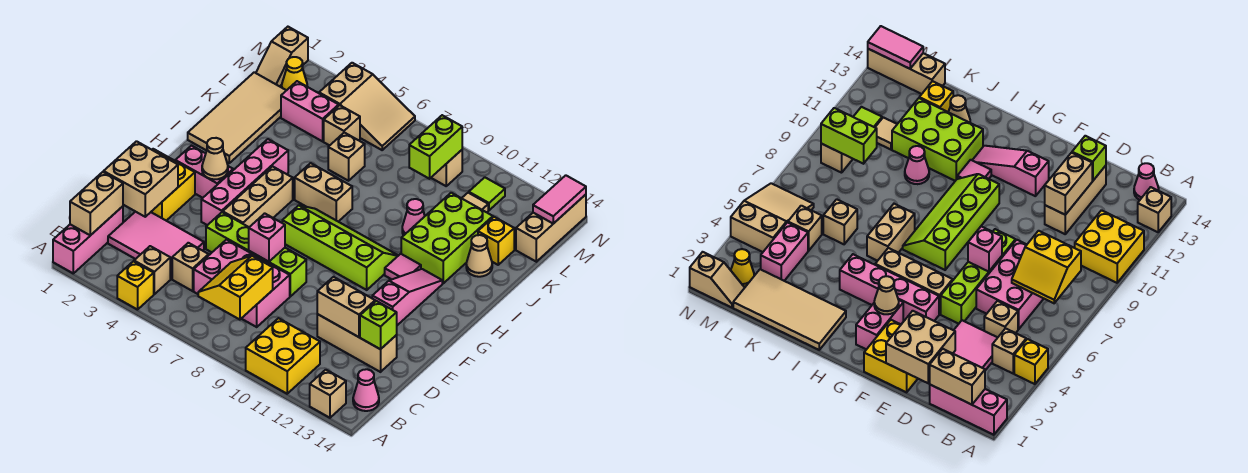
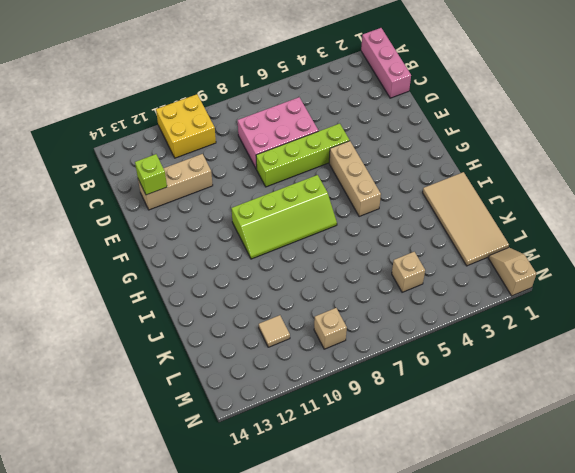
none -> yellow brick A4 level 1
none -> tan brick A13 level 1
none -> tan brick B4 level 1
none -> pink cone B14 level 1

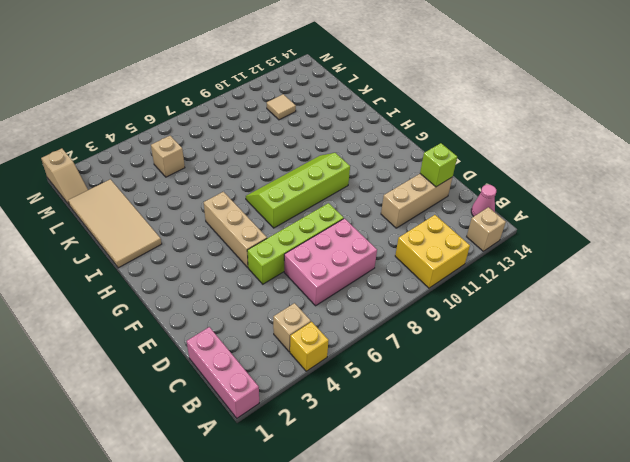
none -> pink tile C2:D4 level 1
none -> tan brick C5 level 1
none -> yellow brick E1:F2 level 1
none -> pink brick F4:I4 level 1

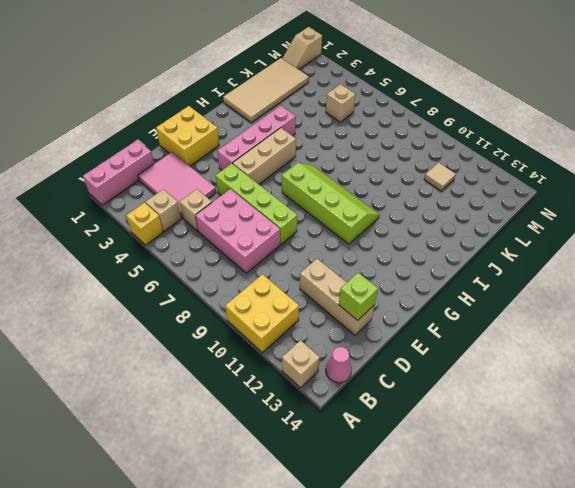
none -> pink slope F12:H12 level 1 top F
none -> pink brick G2:G3 level 1
none -> pink tile H11 level 1
none -> tan brick I6:I7 level 1

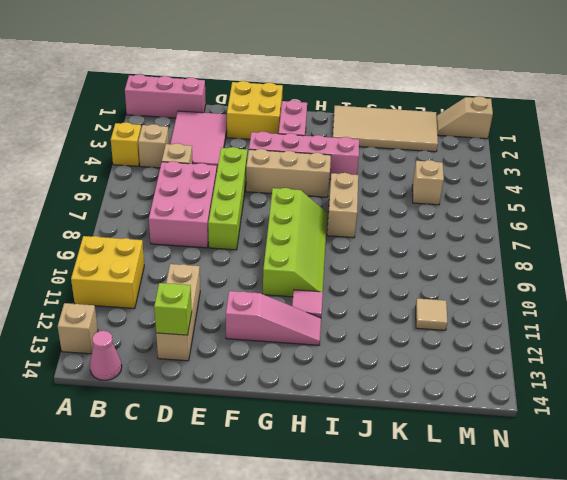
none -> lime brick I11:K12 level 1
none -> pink cone J10 level 1
none -> tan cone J13 level 1
none -> tan brick K6 level 1

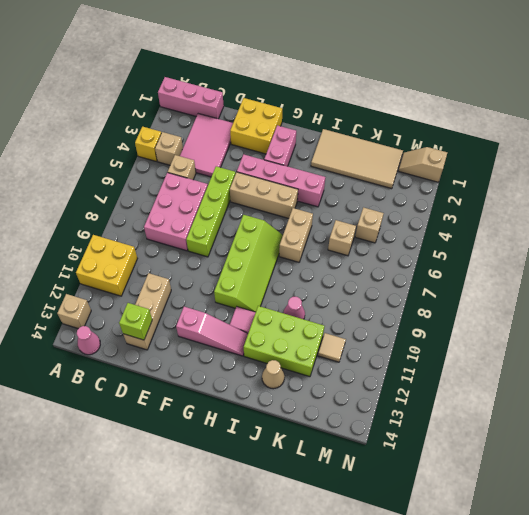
none -> yellow brick K13 level 1
none -> pink brick L3:L4 level 1
none -> tan brick L14:N14 level 1
none -> yellow cone M2 level 1

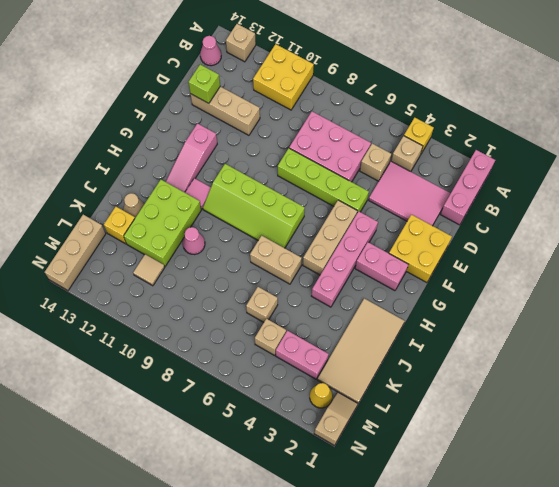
none -> tan slope M4:N6 level 1 top 4
none -> tan brick M9 level 1
none -> lime tile M11 level 1
none -> tan brick B1:C1 level 2

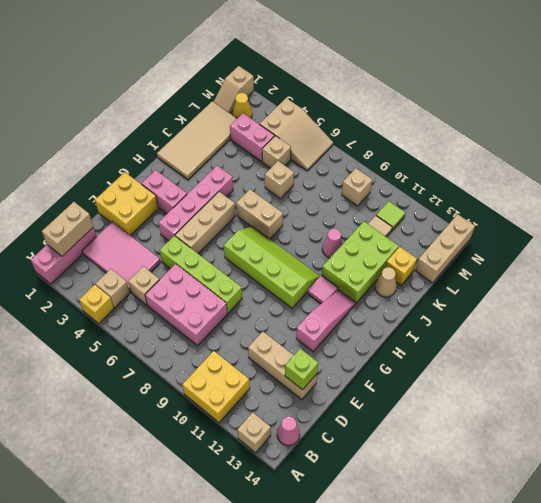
none -> yellow slope B7:C8 level 2 top 8
none -> tan brick D1:E2 level 2
none -> tan brick D11:D12 level 2
none -> pink brick E7 level 2

